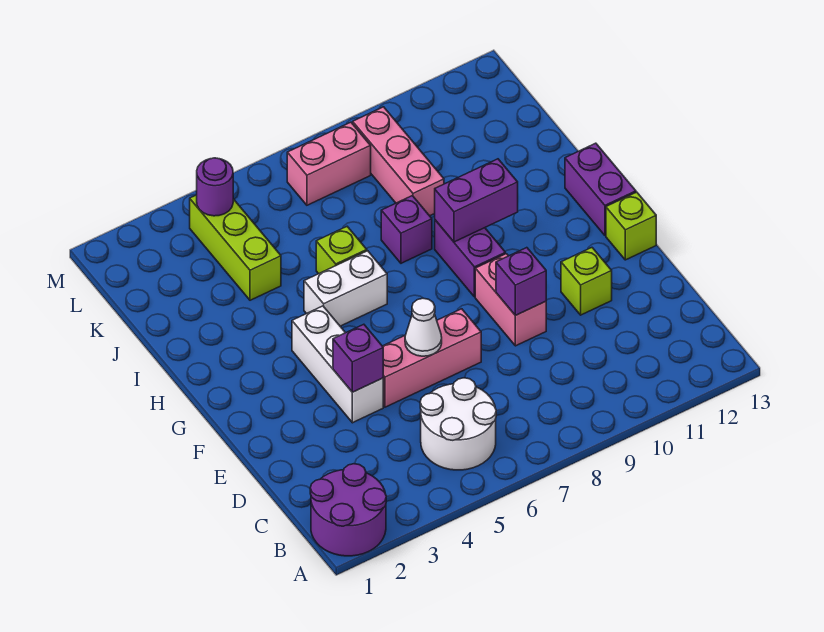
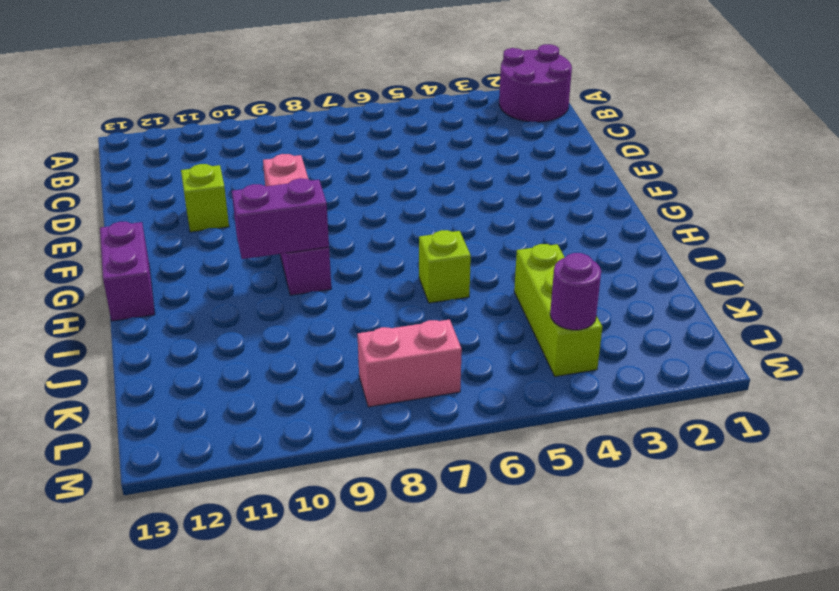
none -> white round brick B5:C6 level 1
none -> white brick E4:G4 level 1
none -> pink brick E5:E7 level 1

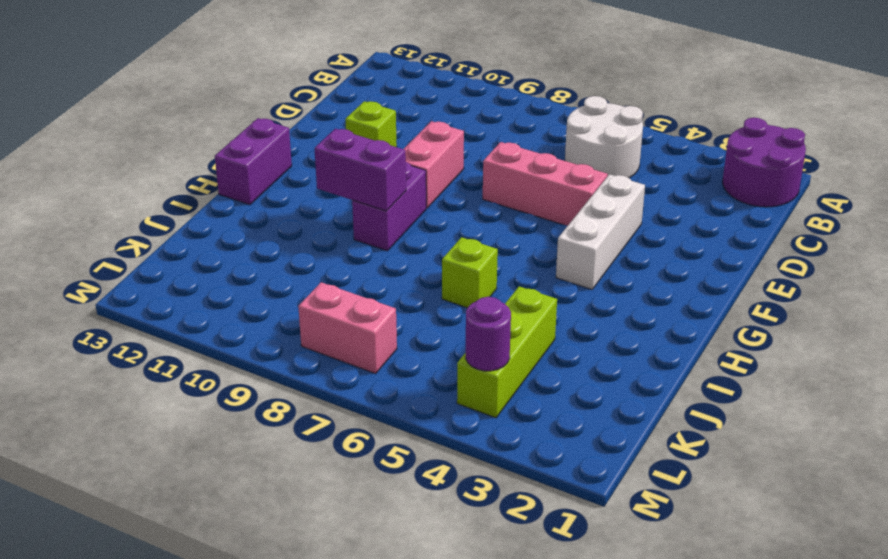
none -> lime brick F13 level 1
none -> white brick H5:H6 level 1
none -> purple brick I8 level 1

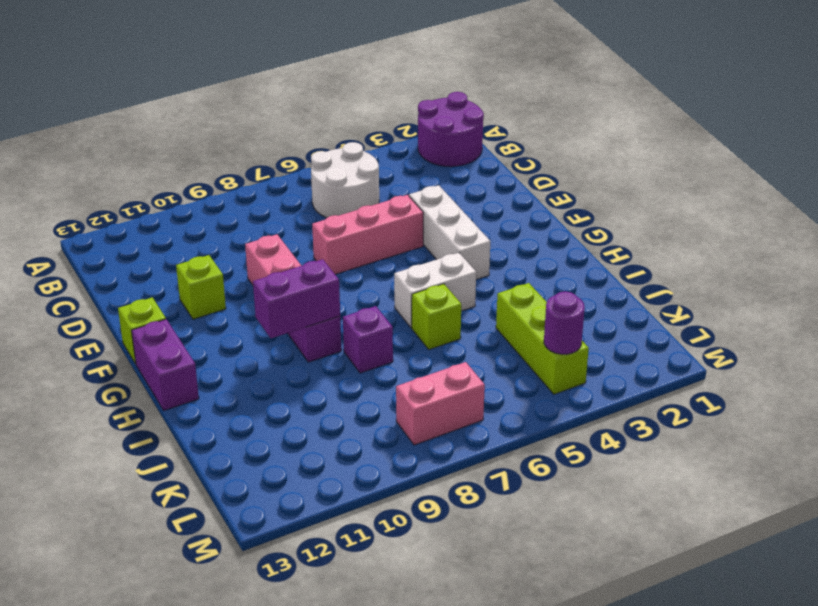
none -> pink brick J9:L9 level 1
none -> purple brick E4 level 2
none -> white cone E6 level 2

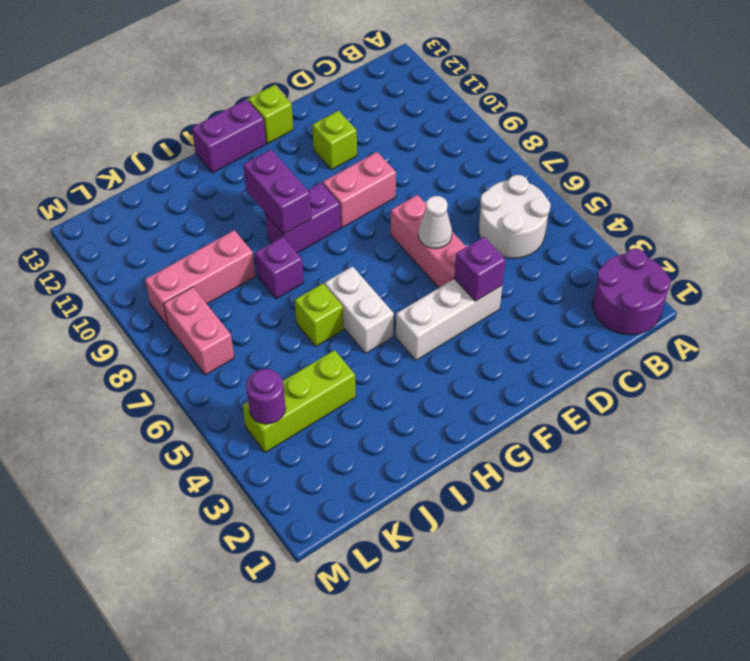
none -> purple brick E9 level 2

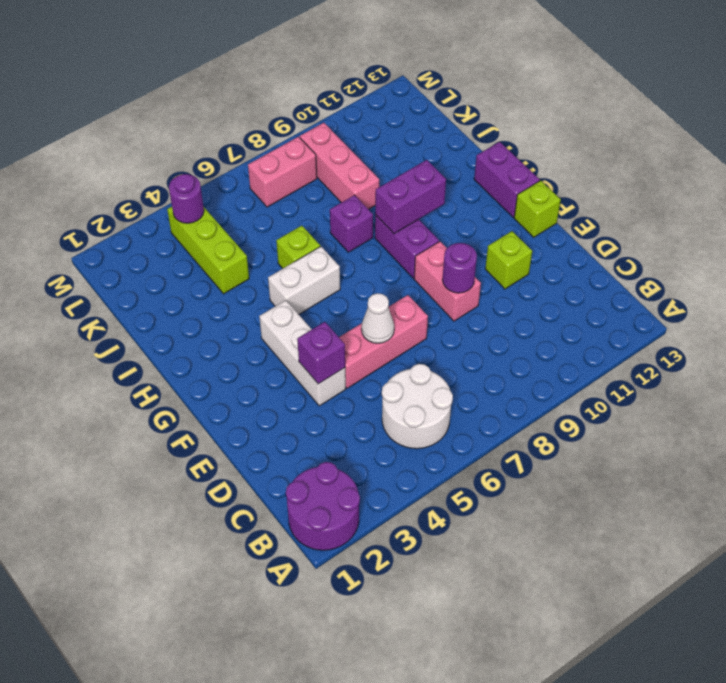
purple round brick E9 level 2 -> purple brick E9 level 2

